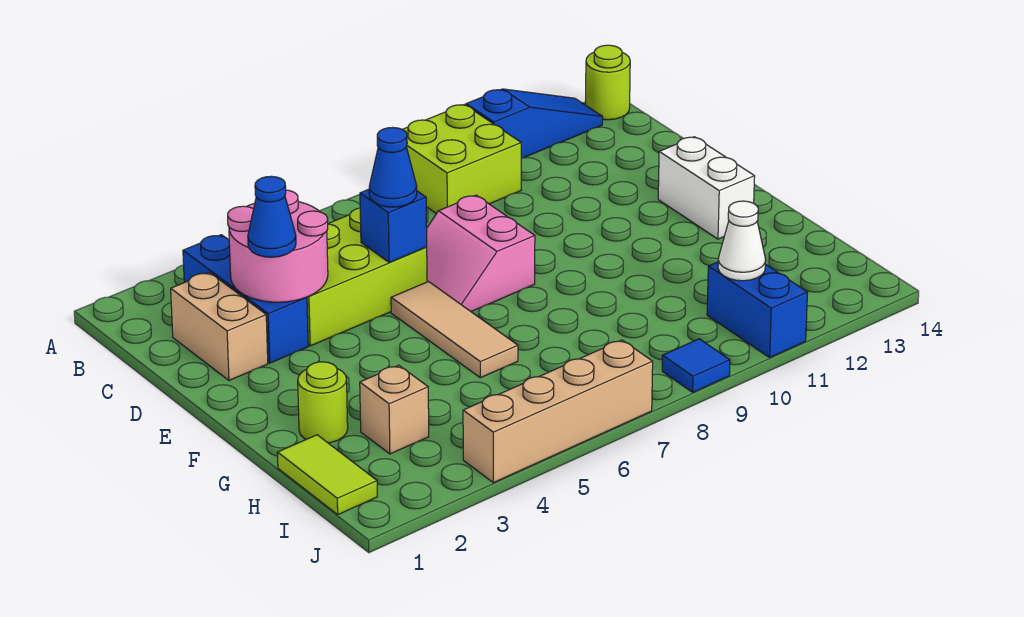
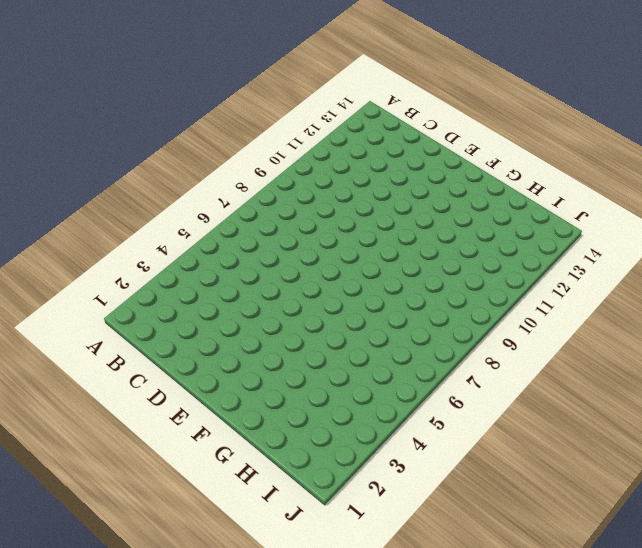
none -> lime brick A9:B10 level 1
none -> blue slope A11:A13 level 1 top 11
none -> lime round brick A14 level 1

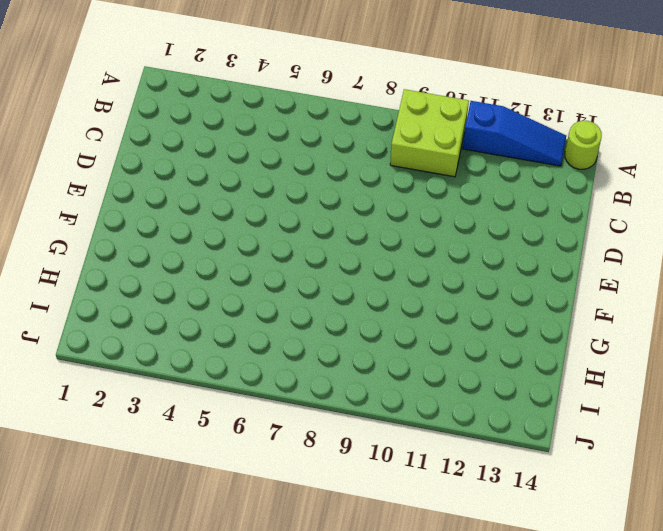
none -> blue brick B3:D3 level 1
none -> tan brick C2:D2 level 1
none -> lime brick C4:D6 level 1

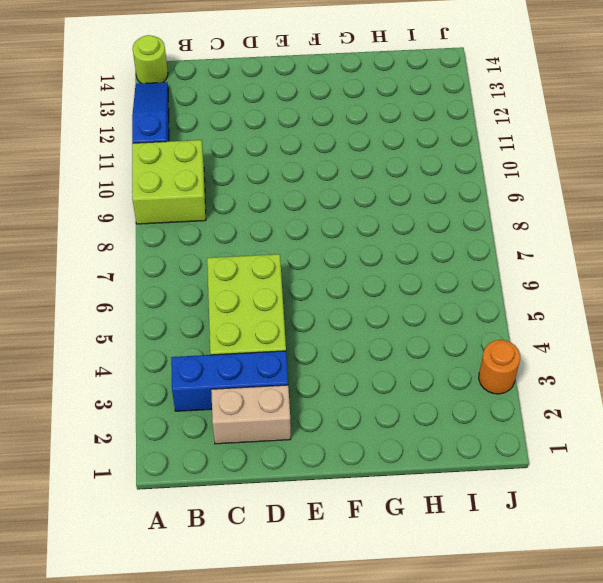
orange round brick J3 level 1 -> none
none -> pink slope D7:E8 level 1 top 8
none -> tan tile E6:G6 level 1
none -> white brick E13:F13 level 1

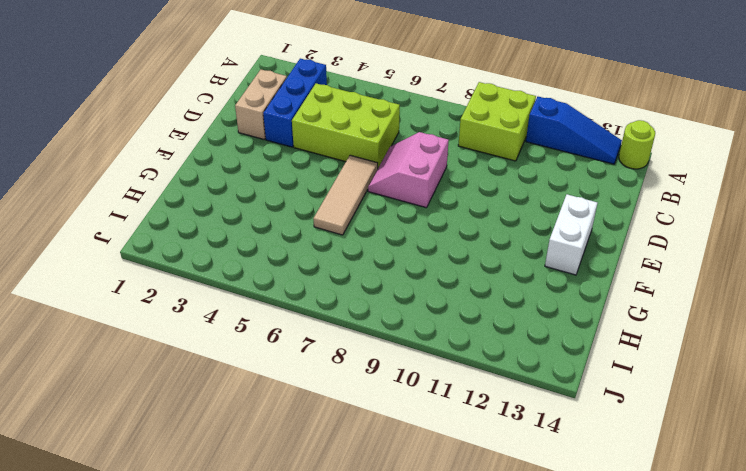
none -> lime round brick G2 level 1
none -> lime tile H1:I1 level 1
none -> tan brick H3 level 1

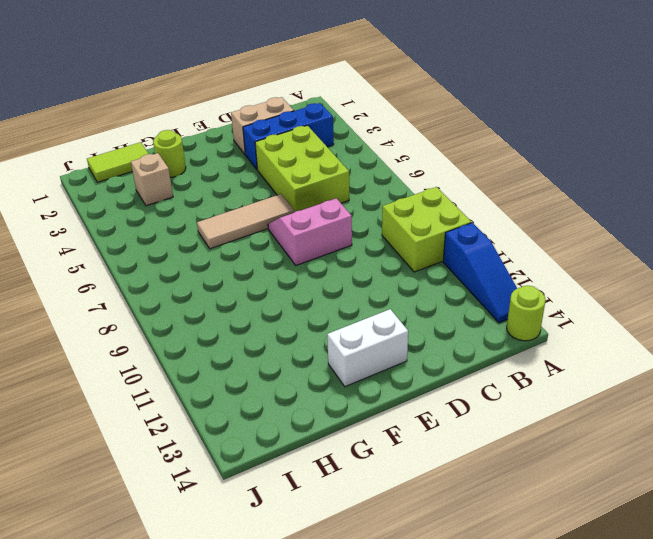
none -> blue brick I11:J11 level 1
none -> tan brick J4:J7 level 1
none -> blue tile J9 level 1

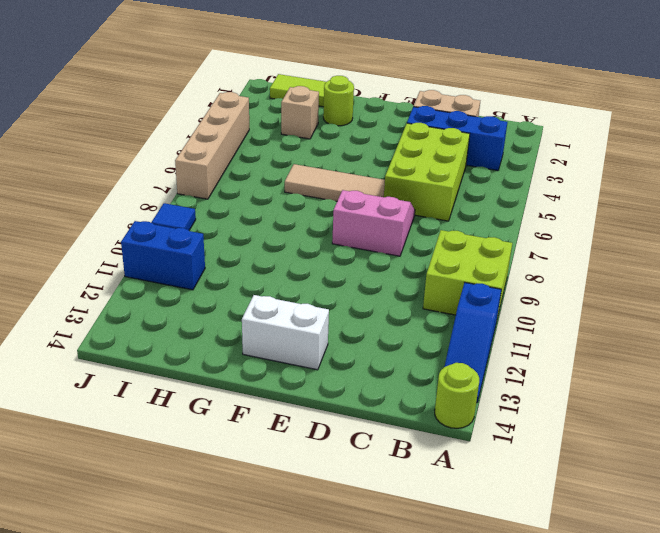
none -> pink round brick C3:D4 level 2
none -> blue brick D6 level 2
none -> white cone I11 level 2

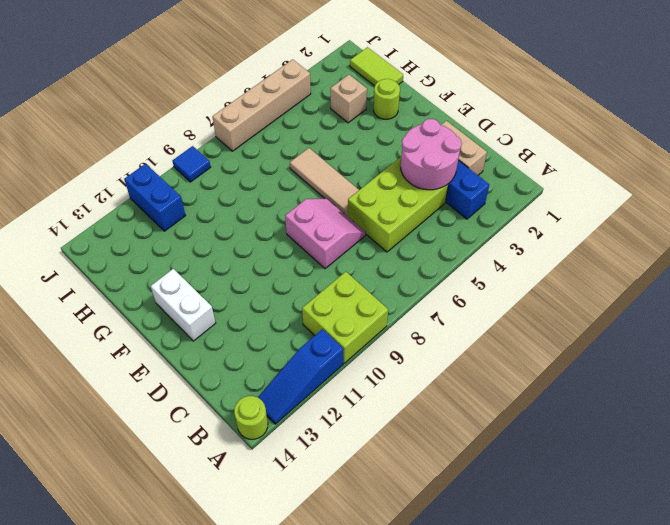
none -> blue brick D6 level 2
none -> white cone I11 level 2
none -> blue cone D3 level 3

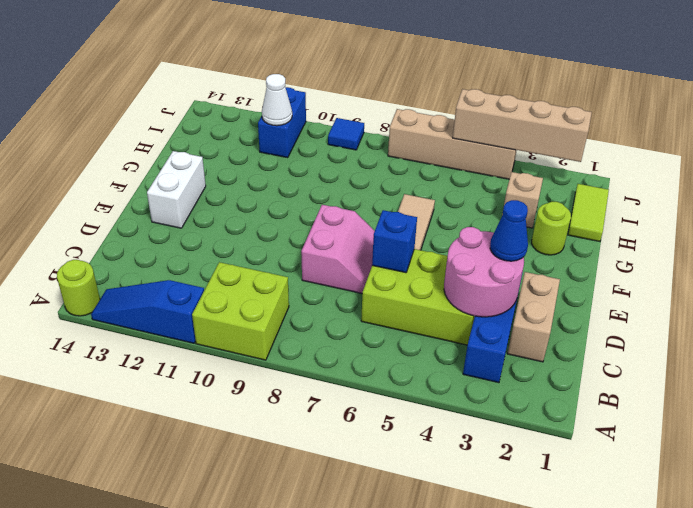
tan brick J2:J5 level 2 -> none
none -> blue cone D6 level 3

